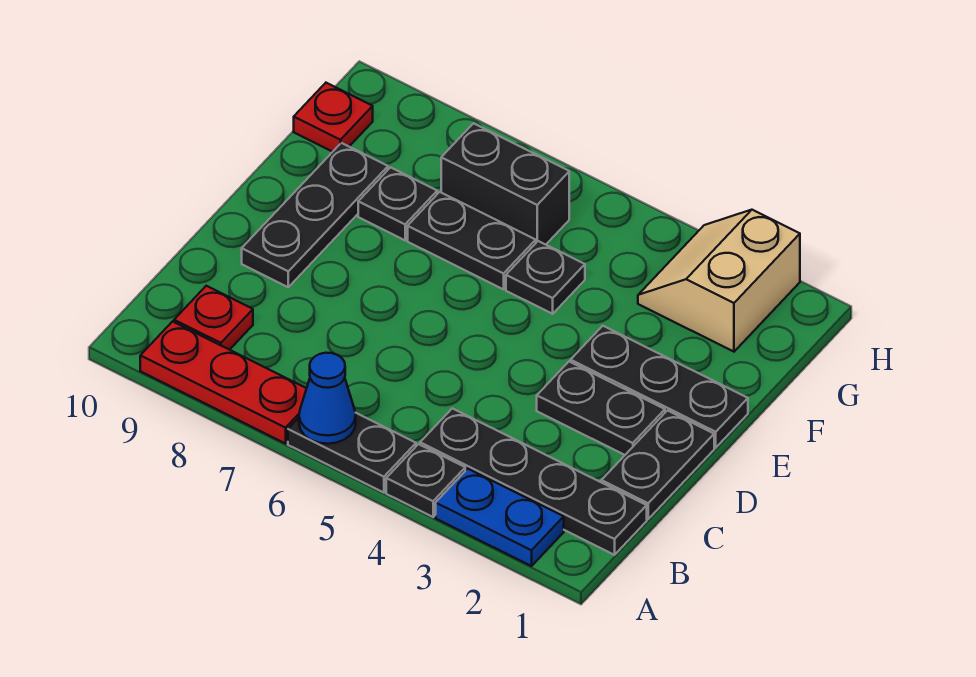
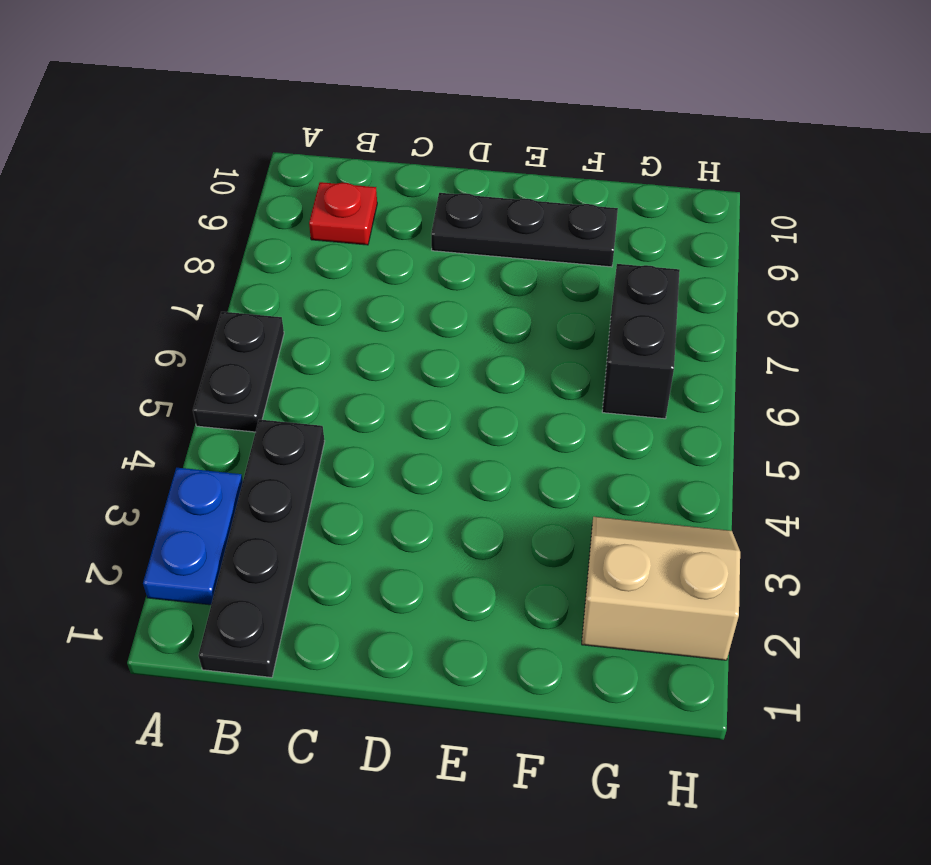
none -> black plate A4 level 1
none -> red plate A7:A9 level 1
none -> black plate C1:D1 level 1

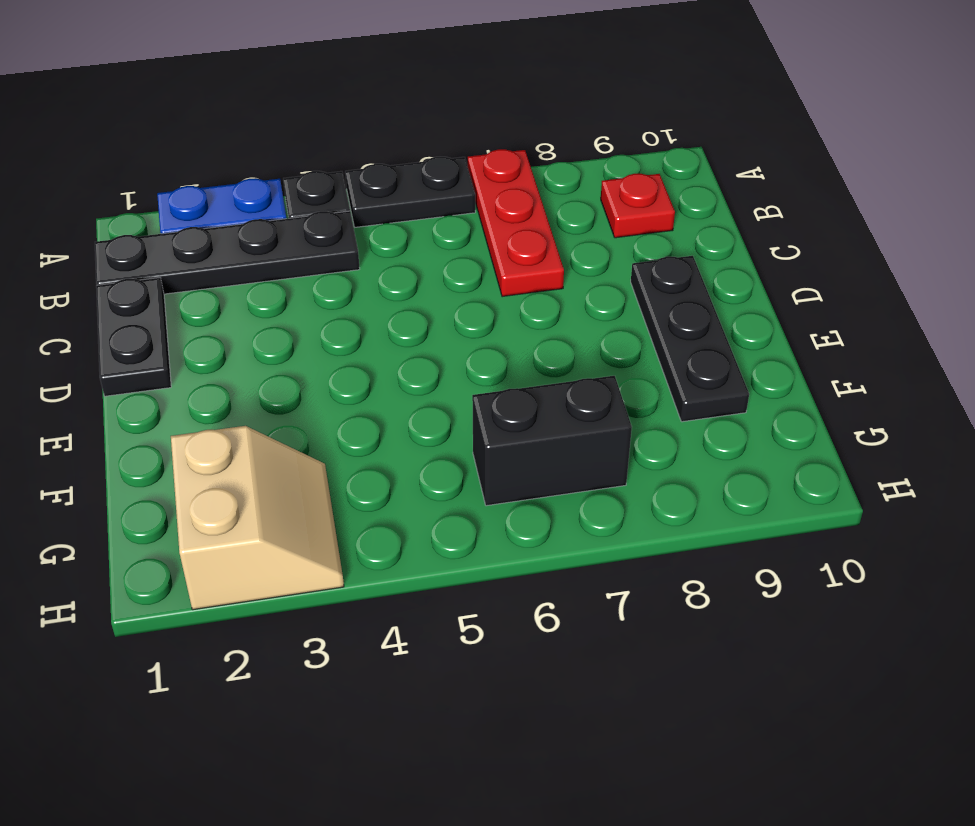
red plate A7:C7 level 1 -> red plate A7:A9 level 1
none -> black plate D2:D3 level 1
none -> black plate E1:E3 level 1
none -> black plate F5 level 1

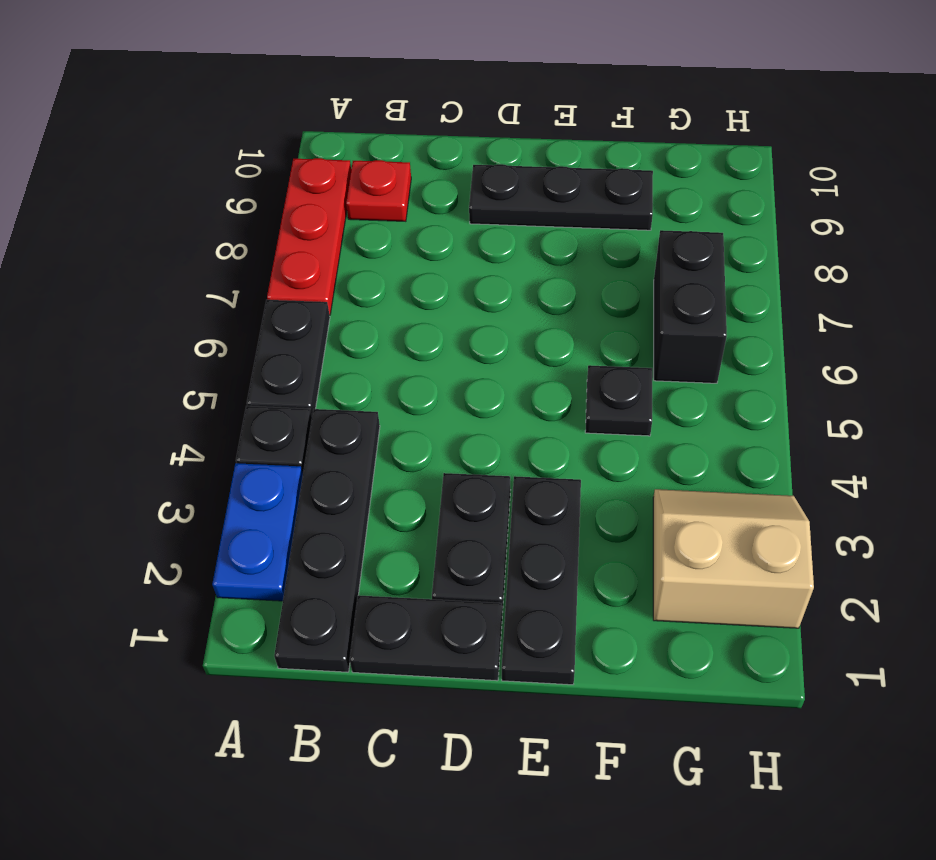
none -> black plate F6:F7 level 1
none -> black plate F8 level 1
none -> red plate G10 level 1

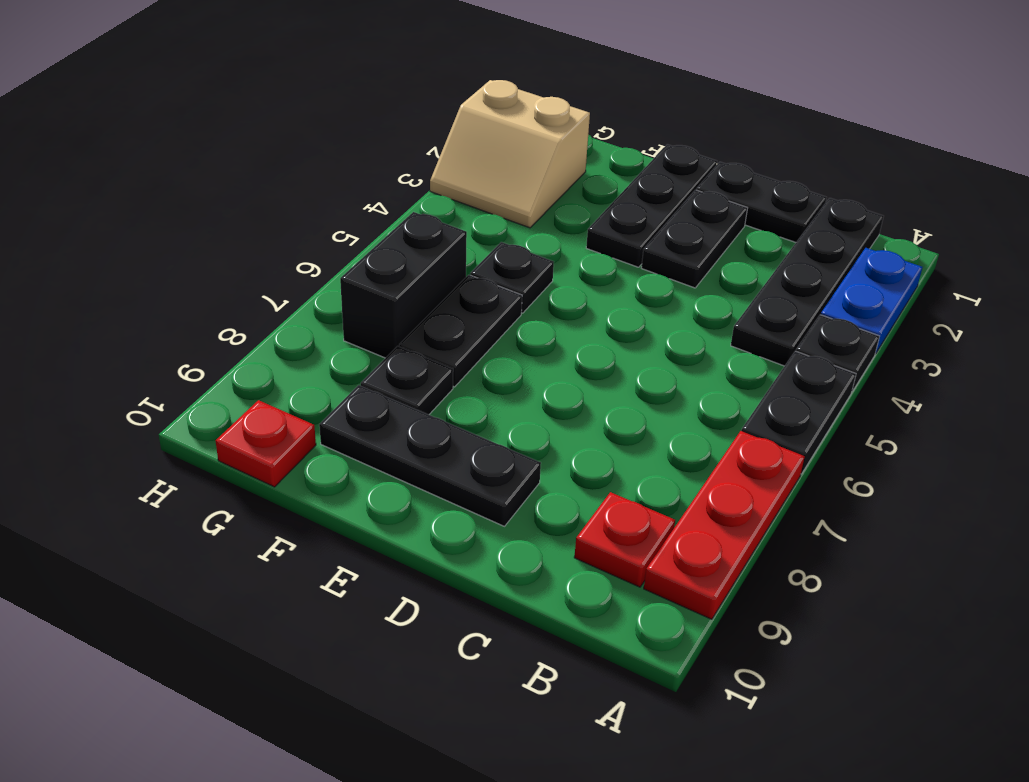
none -> blue cone A6 level 2

